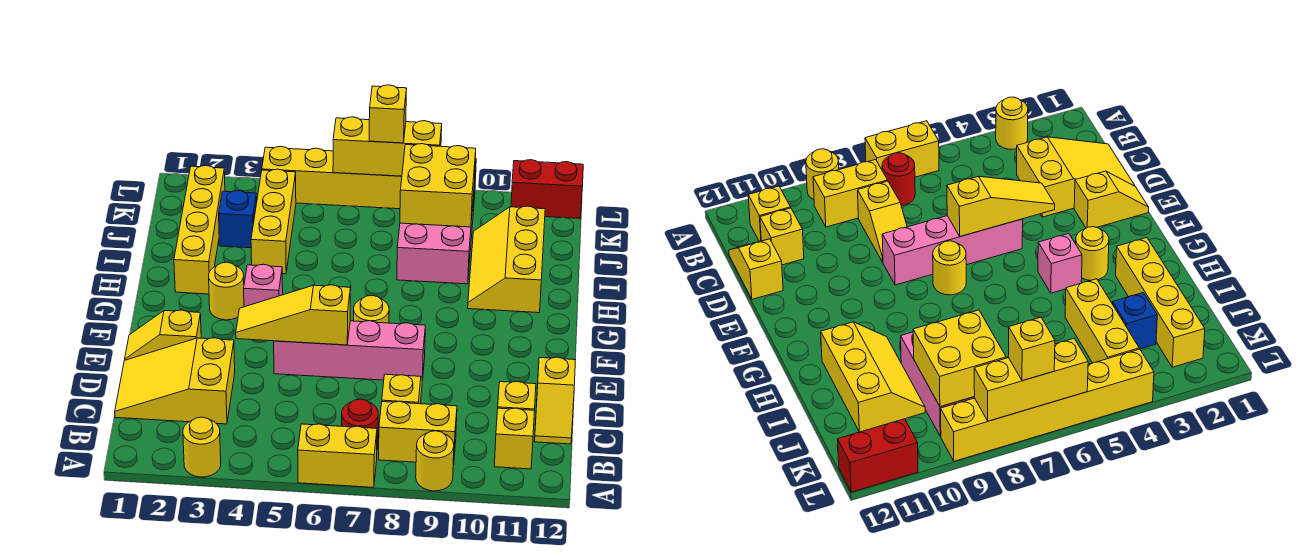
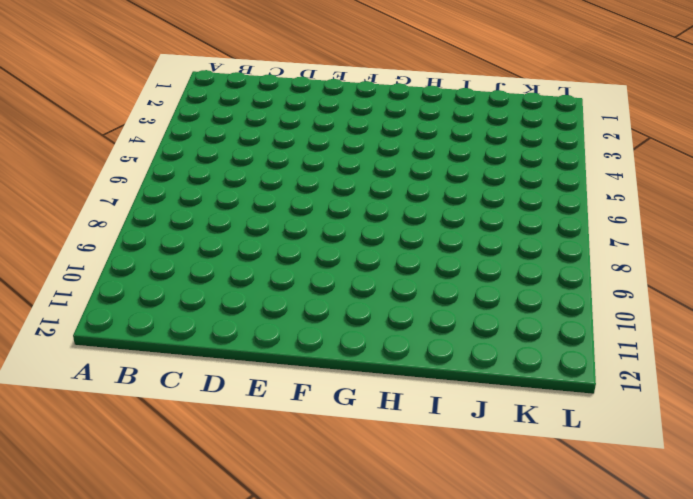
none -> yellow round brick A3 level 1
none -> yellow brick A6:A7 level 1
none -> yellow round brick A9 level 1

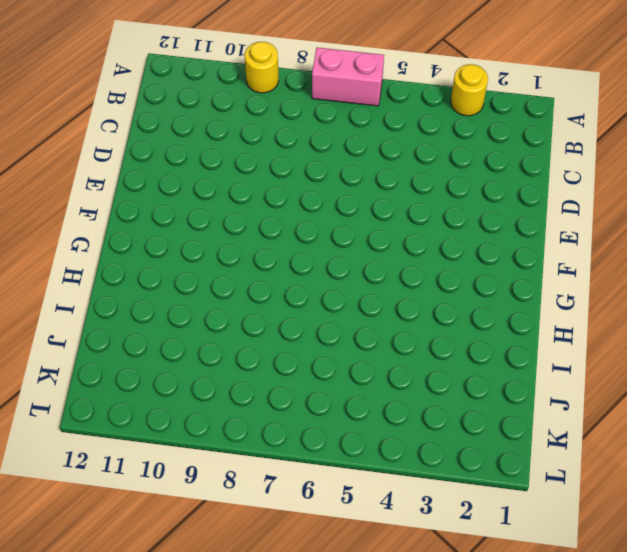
pink brick A6:A7 level 1 -> yellow brick A6:A7 level 1
none -> red round brick B7 level 1
none -> yellow brick B8:B9 level 1
none -> yellow brick B11 level 1

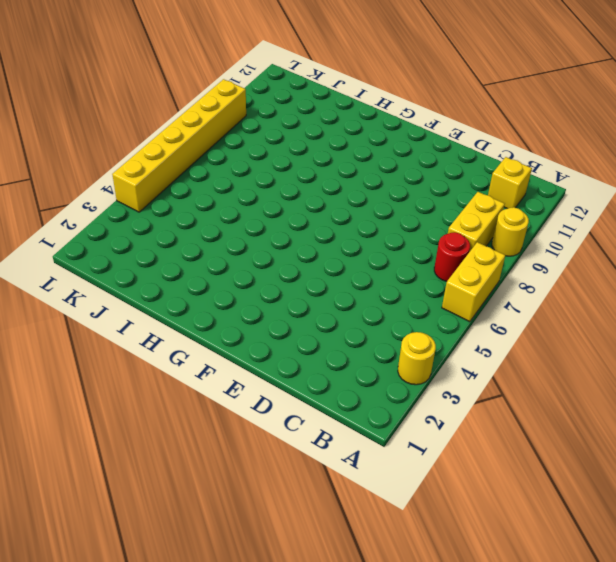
none -> yellow slope C1:D3 level 1 top 3
none -> yellow slope C8:D8 level 1 top C
none -> yellow brick C11 level 1

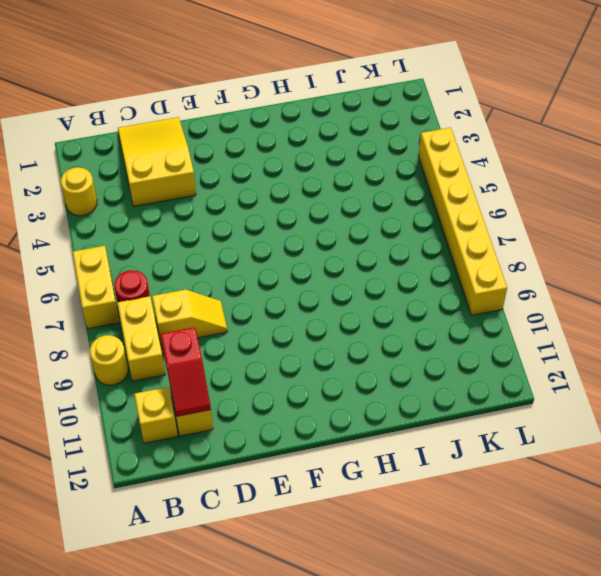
red slope C10:C11 level 2 top 10 -> none
none -> yellow slope C12:D12 level 1 top D
none -> yellow slope E1:E2 level 1 top 2
none -> pink brick E5:E8 level 1

